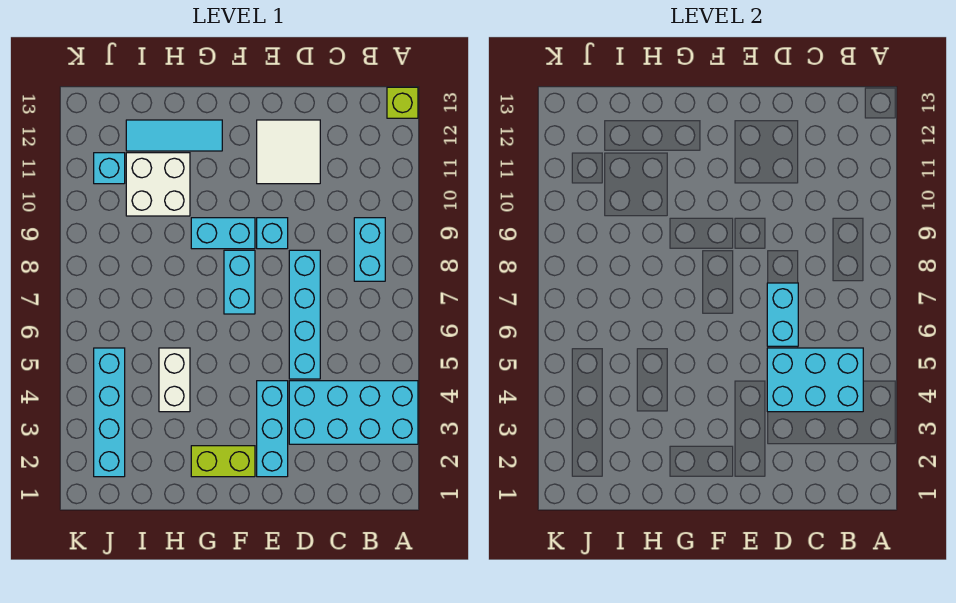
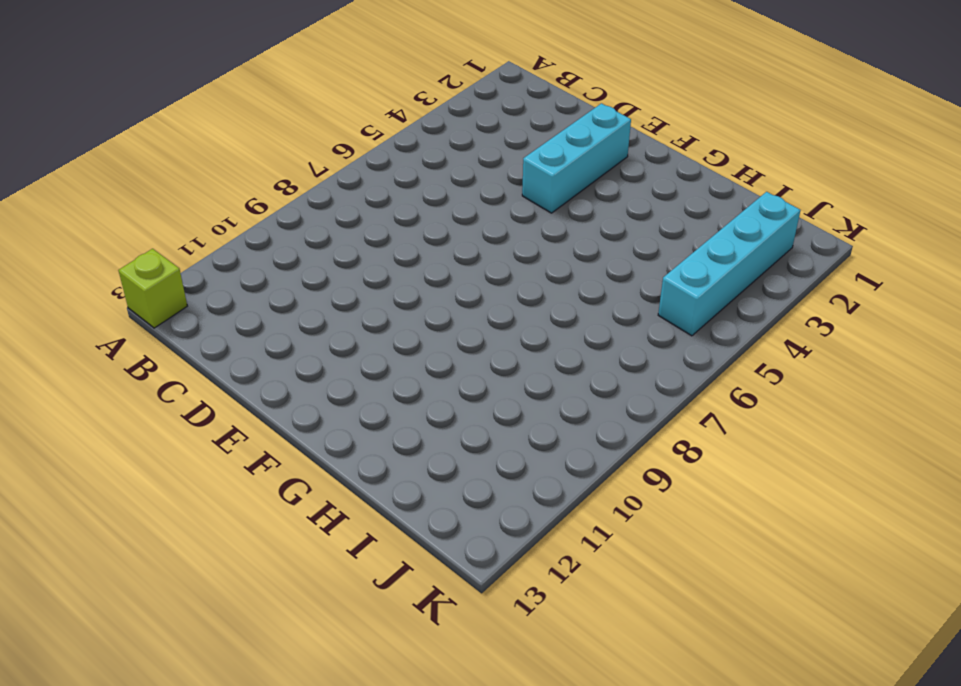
none -> cyan brick A3:D4 level 1
none -> cyan brick B8:B9 level 1
none -> cyan brick D5:D8 level 1

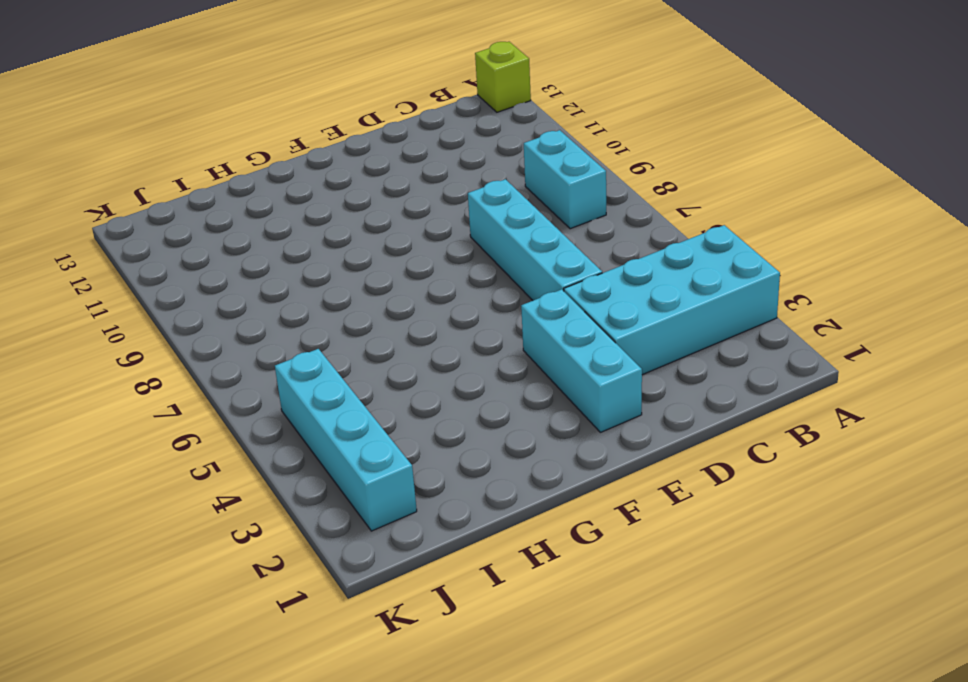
none -> white tile D11:E12 level 1
none -> cyan brick E9 level 1
none -> lime brick F2:G2 level 1

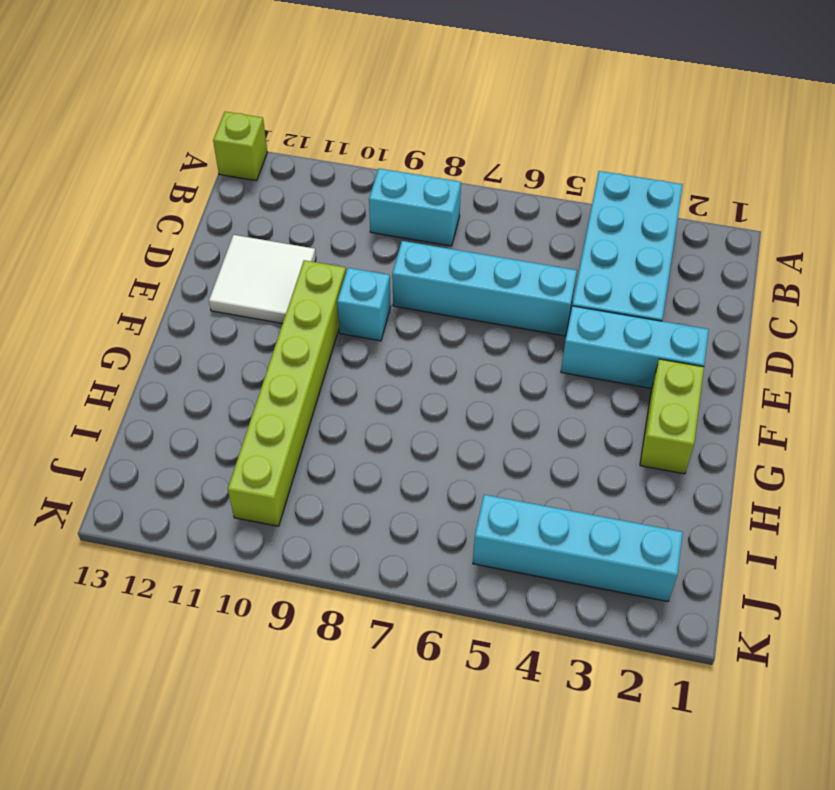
lime brick E10:J10 level 1 -> white brick H10:I11 level 1
none -> cyan brick F7:F8 level 1
none -> cyan brick F9:G9 level 1
none -> cyan tile G12:I12 level 1

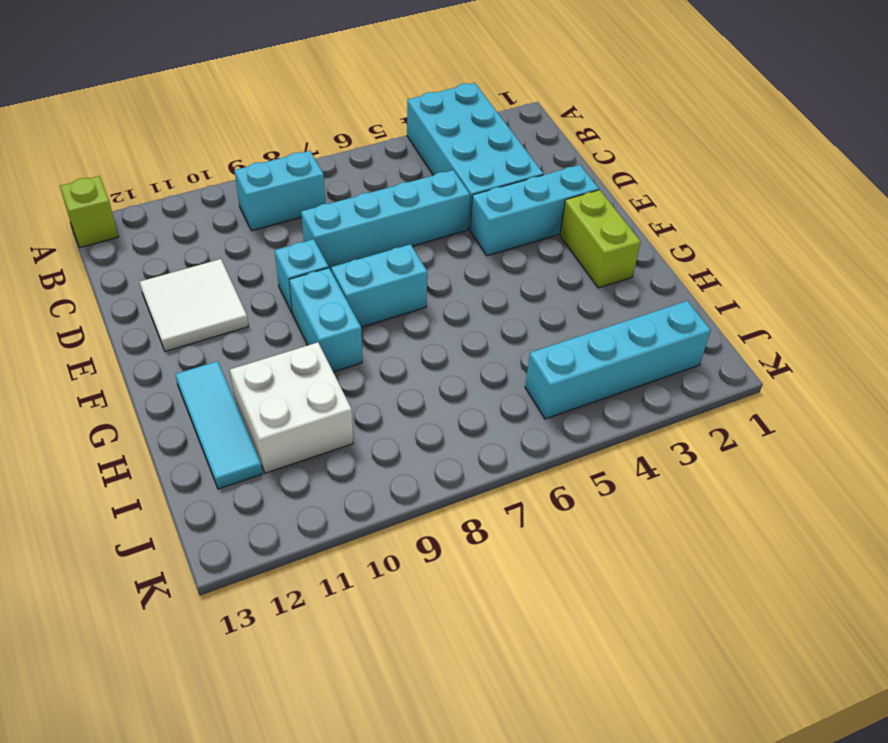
none -> white brick H4:H5 level 1
none -> cyan brick J11 level 1
none -> cyan brick B4:D5 level 2

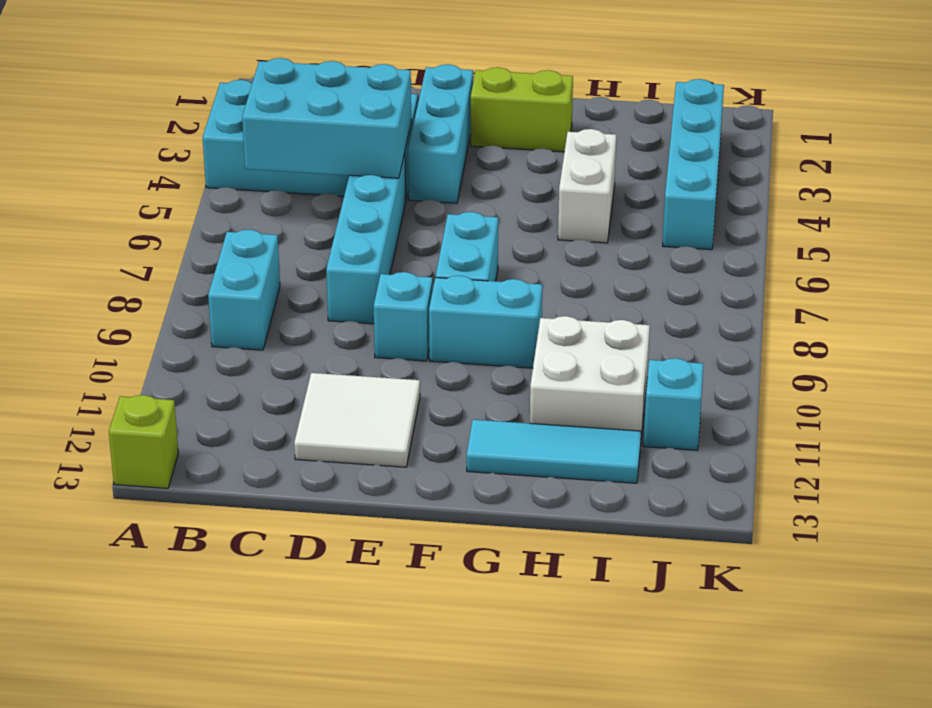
none -> cyan brick D6:D7 level 2

